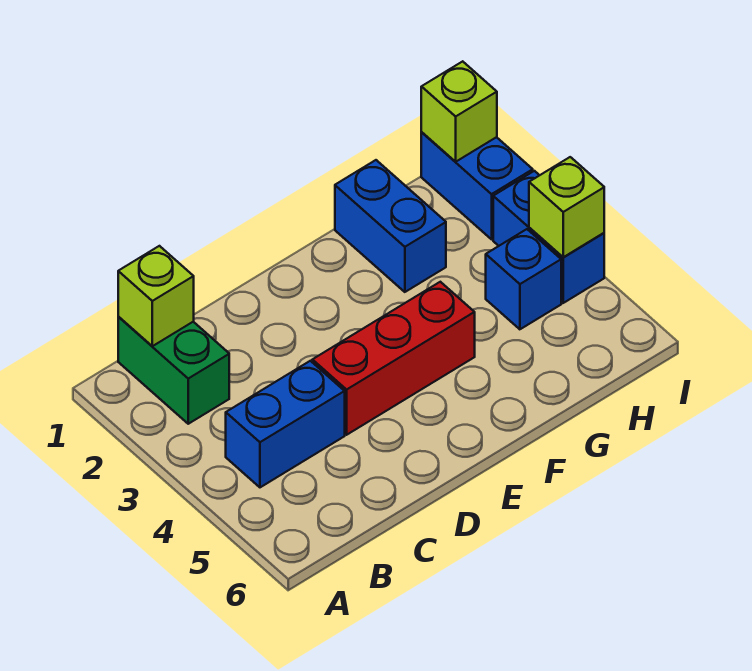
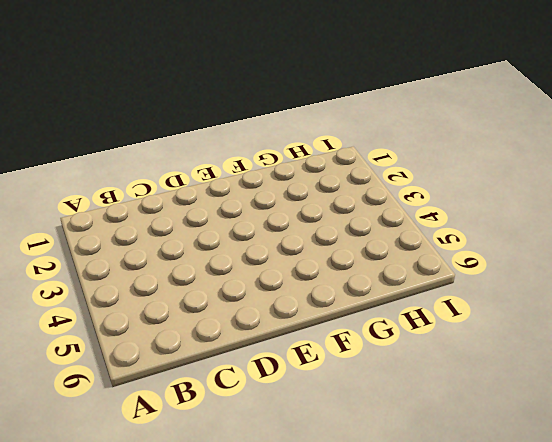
none -> green brick B1:B2 level 1
none -> blue brick B4:C4 level 1

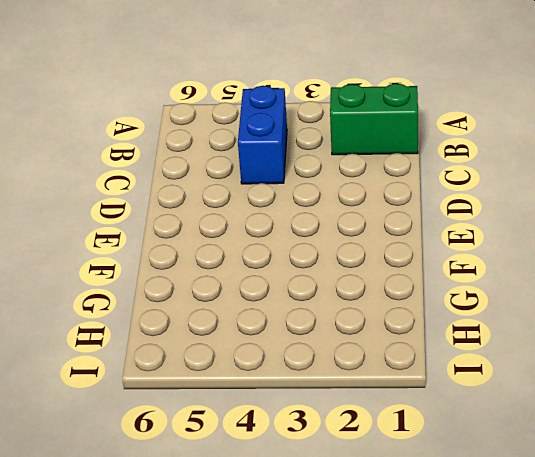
none -> red brick D4:F4 level 1
none -> blue brick G1:G2 level 1

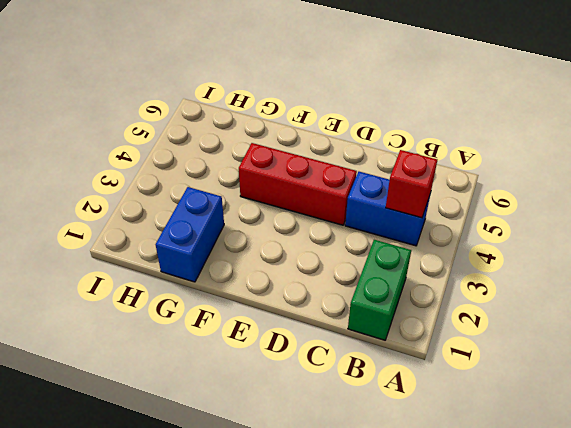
red brick B4 level 2 -> none
none -> blue brick H4 level 1
none -> blue brick I1:I2 level 1

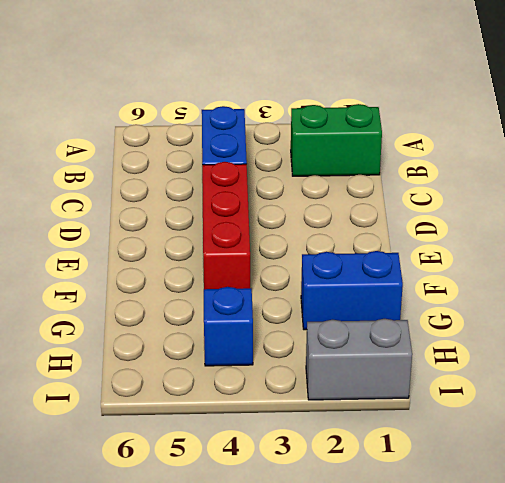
grey brick I1:I2 level 1 -> blue brick I1:I2 level 1
none -> blue brick I3:I4 level 1
none -> lime brick B1 level 2

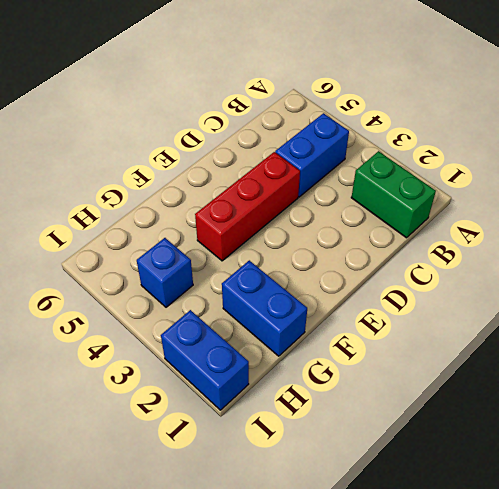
none -> blue brick I3:I4 level 1
none -> lime brick B1 level 2

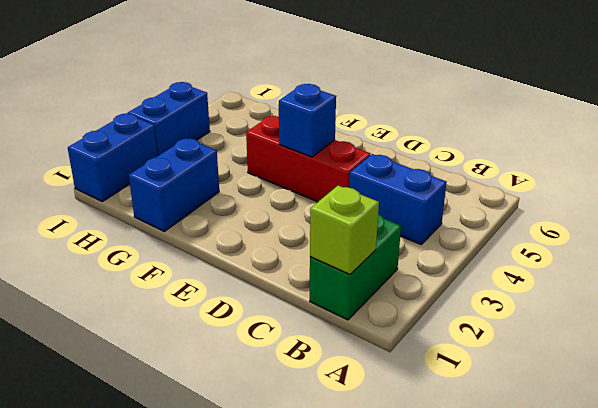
blue brick E4 level 2 -> blue brick H4 level 1
none -> lime brick I1 level 2
none -> lime brick I4 level 2

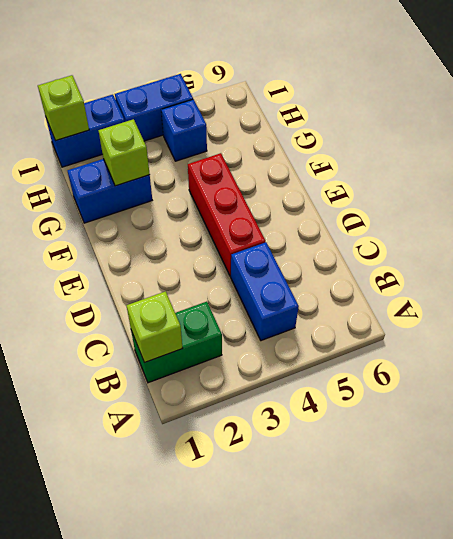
lime brick G2 level 2 -> lime brick I4 level 2

